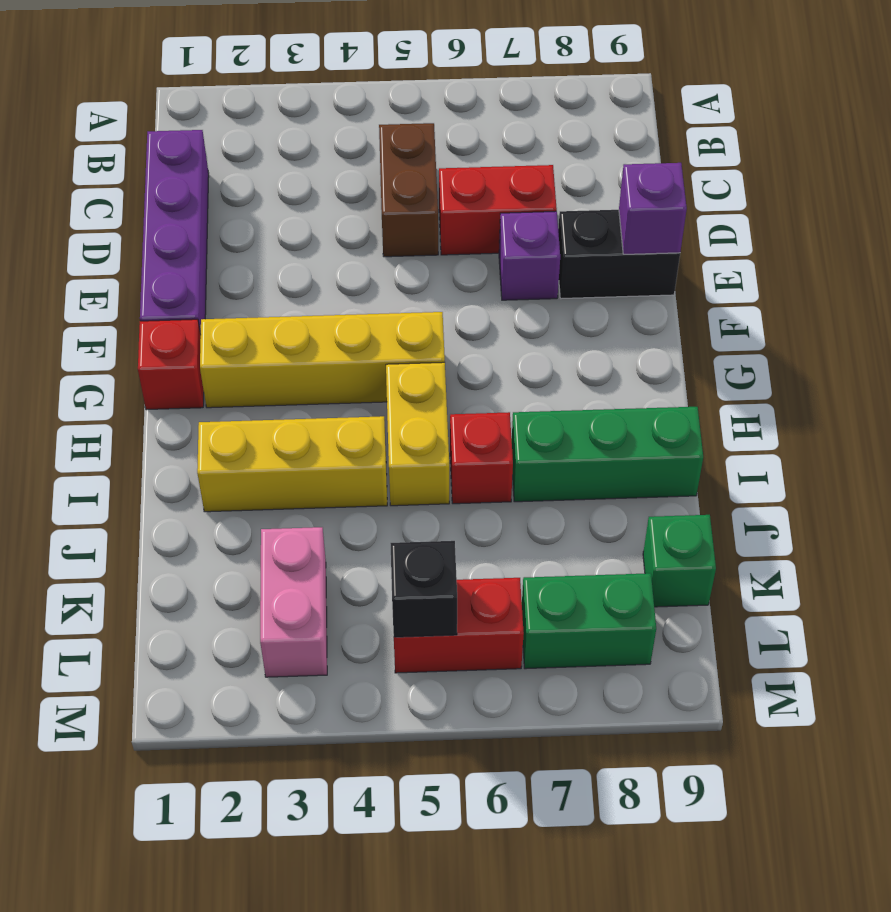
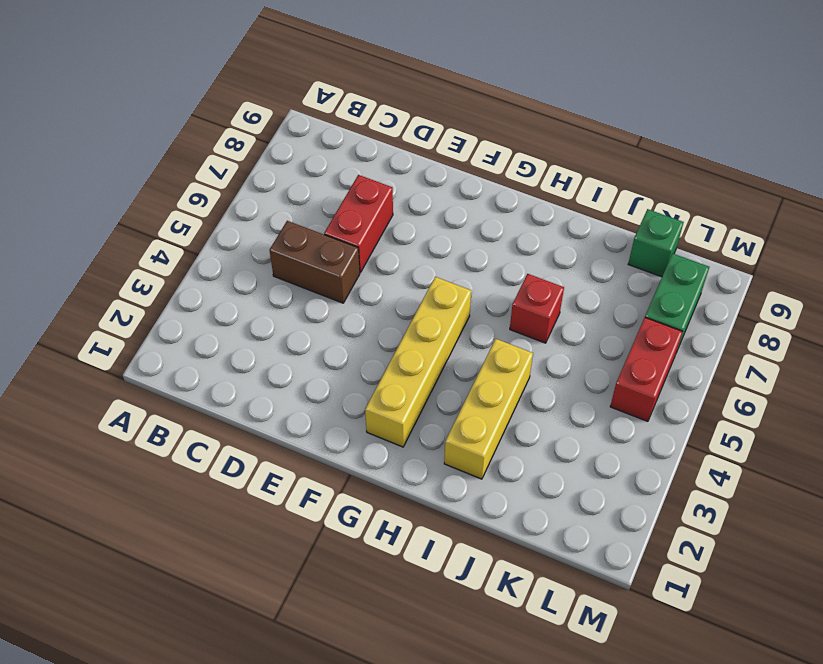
none -> purple brick C1:F1 level 1
none -> purple brick E7 level 1
none -> black brick E8:E9 level 1

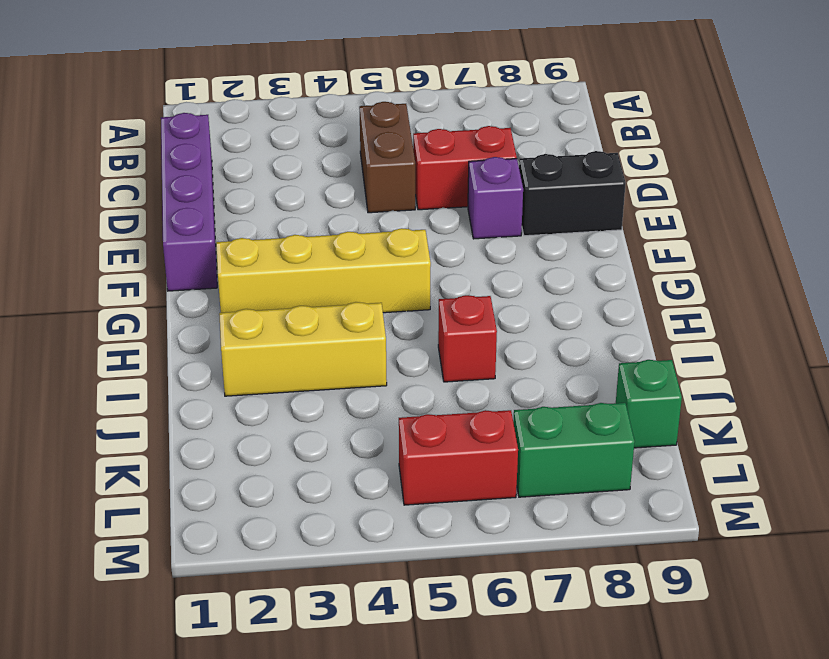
none -> red brick G1 level 1
none -> yellow brick H5:I5 level 1
none -> green brick I7:I9 level 1

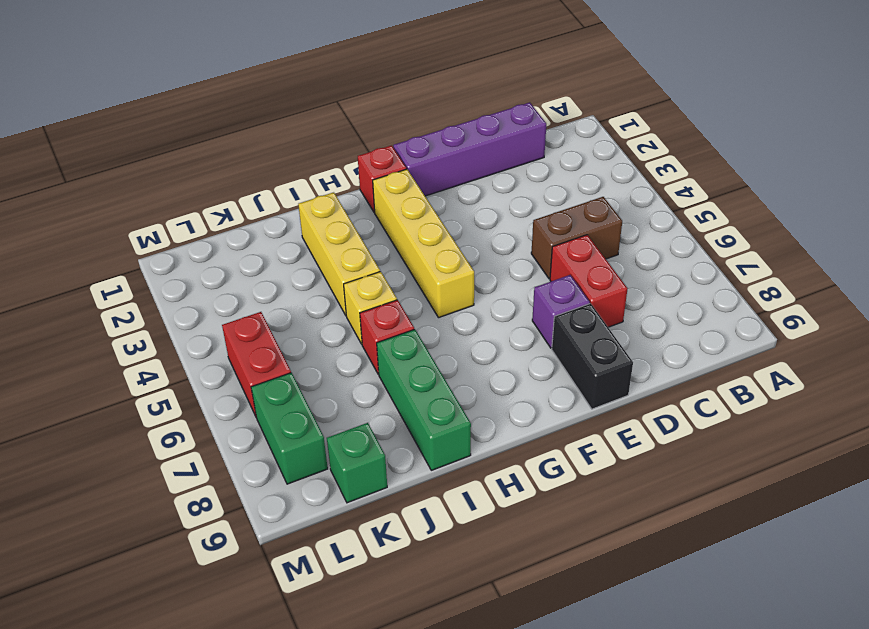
yellow brick I5 level 1 -> yellow brick H5:I5 level 1
none -> pink brick K3:L3 level 1
none -> purple brick E9 level 2
none -> black brick L5 level 2

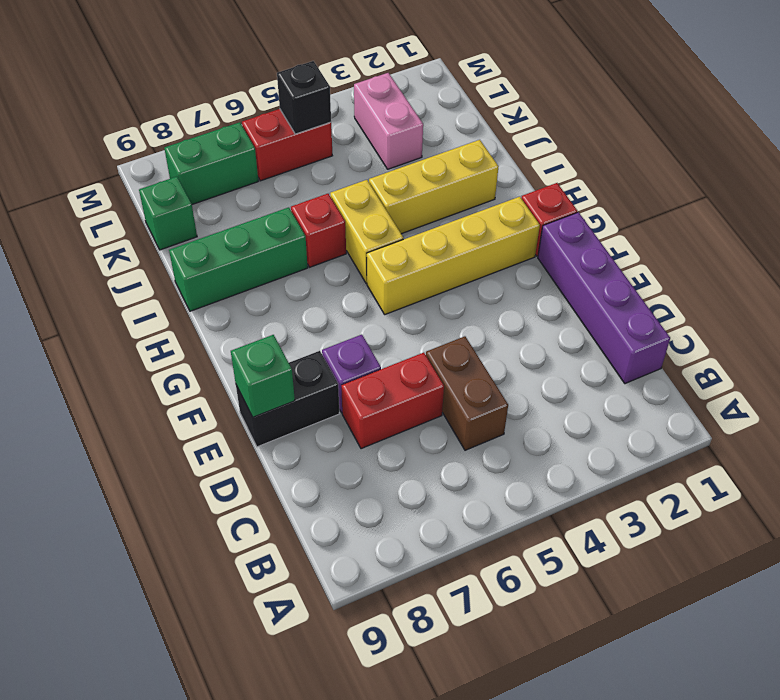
green brick E9 level 2 -> purple brick E9 level 2

